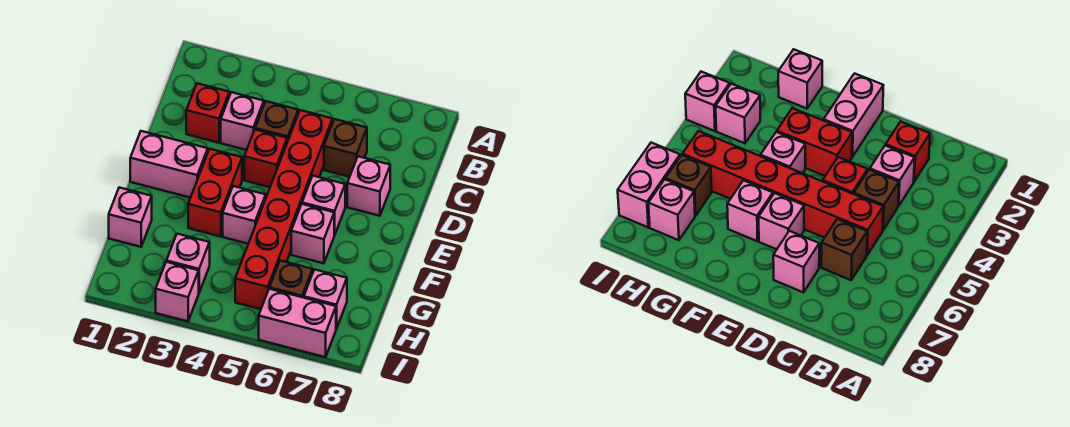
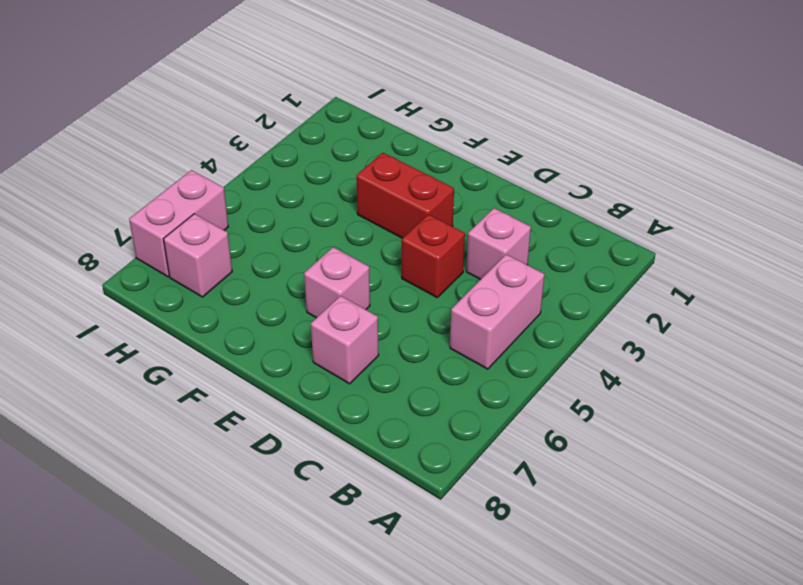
pink brick B4:B5 level 1 -> pink brick E1:E2 level 1
none -> red brick C2 level 1
none -> brown brick C4 level 1
none -> red brick C5:H5 level 1

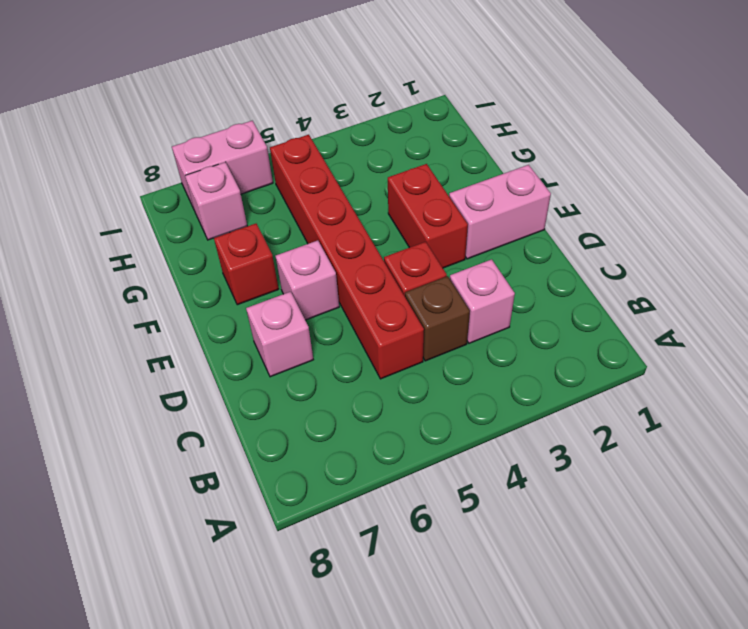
red brick F7 level 1 -> red brick C2 level 1
none -> brown brick C6 level 1
none -> pink brick F4 level 1
none -> pink brick F6 level 1

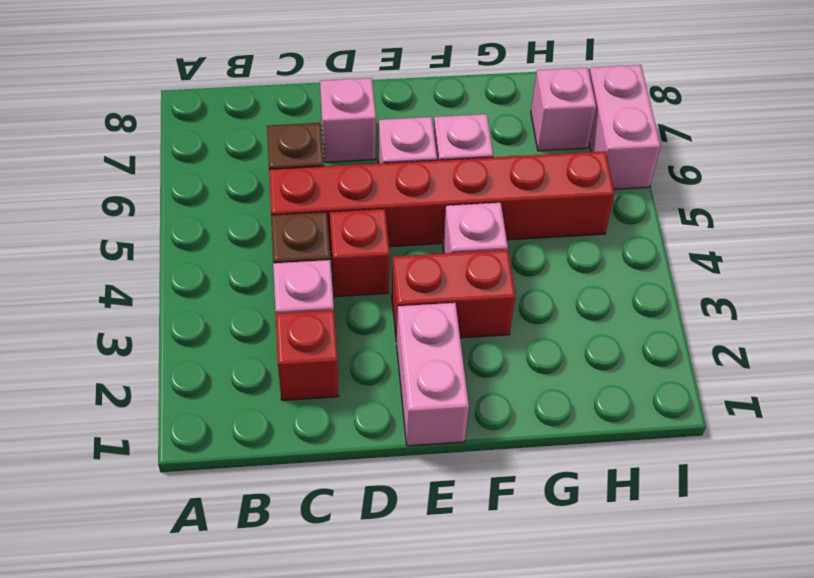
none -> pink brick G1 level 1
none -> pink brick H3 level 1
none -> brown brick H6 level 1

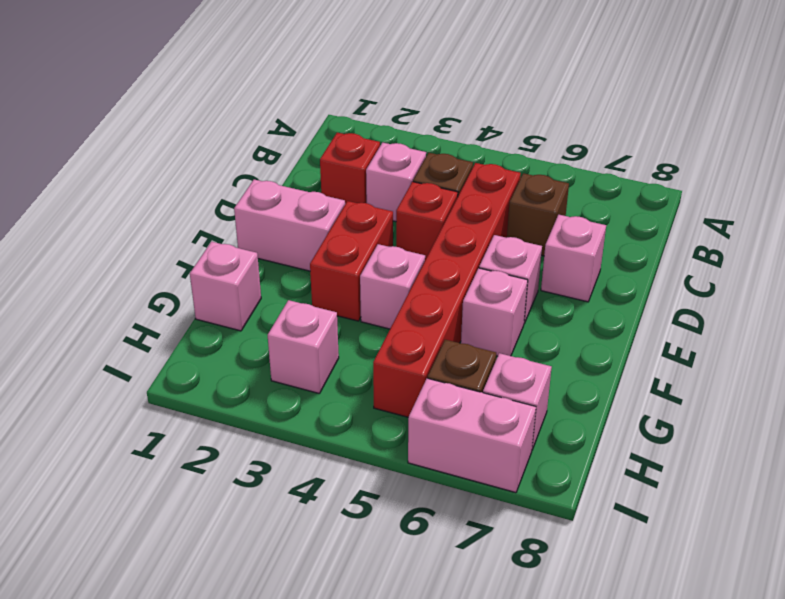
none -> pink brick I3 level 1

